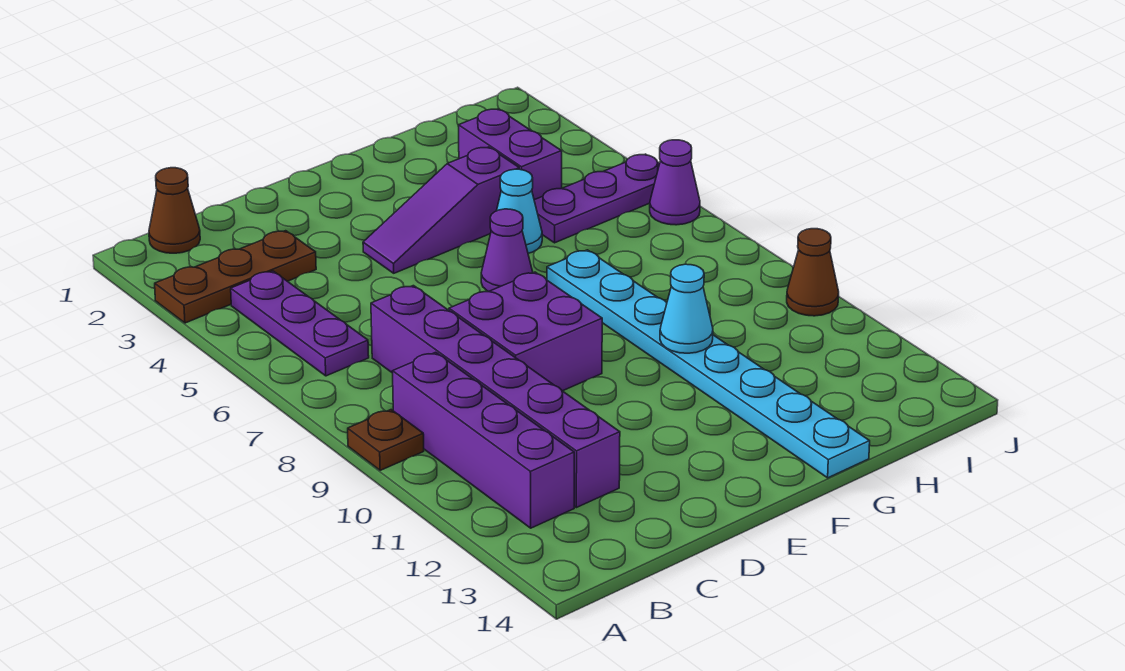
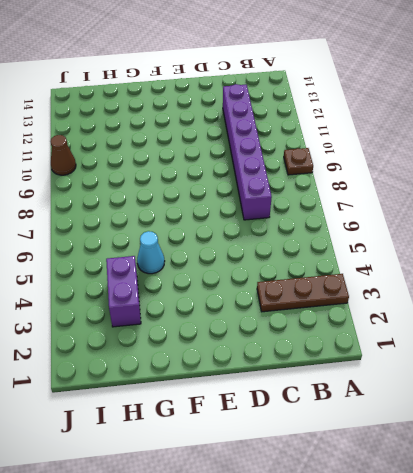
none -> brown cone B1 level 1
none -> purple plate B4:B6 level 1
none -> purple brick B9:B12 level 1

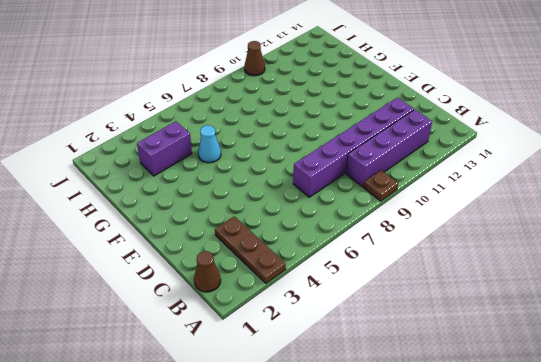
none -> purple plate B4:B6 level 1
none -> purple brick D8:E9 level 1
none -> purple slope E4:G4 level 1 top G

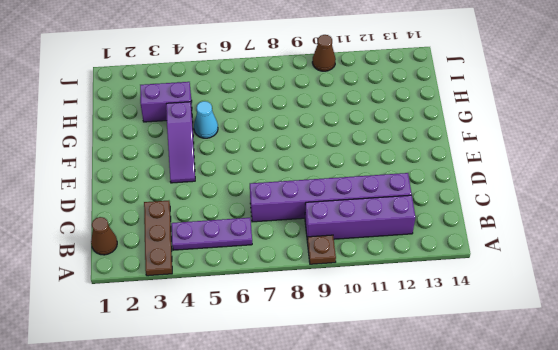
none -> purple brick D8:E9 level 1
none -> purple cone F6 level 1
none -> cyan plate G7:G14 level 1

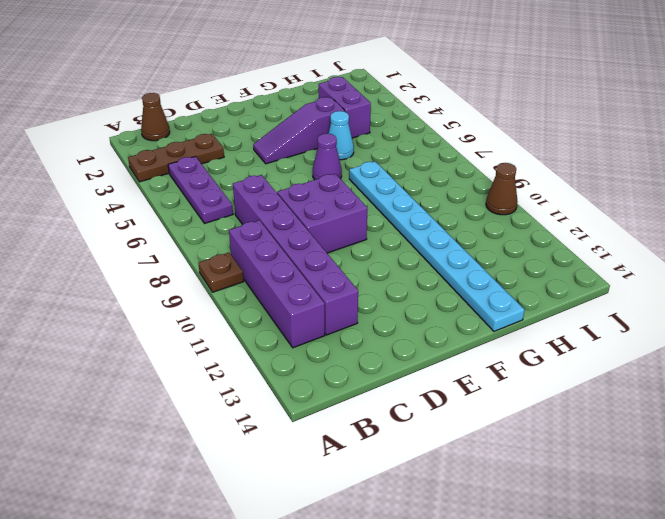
none -> purple plate H5:J5 level 1
none -> purple cone J6 level 1
none -> cyan cone G10 level 2

